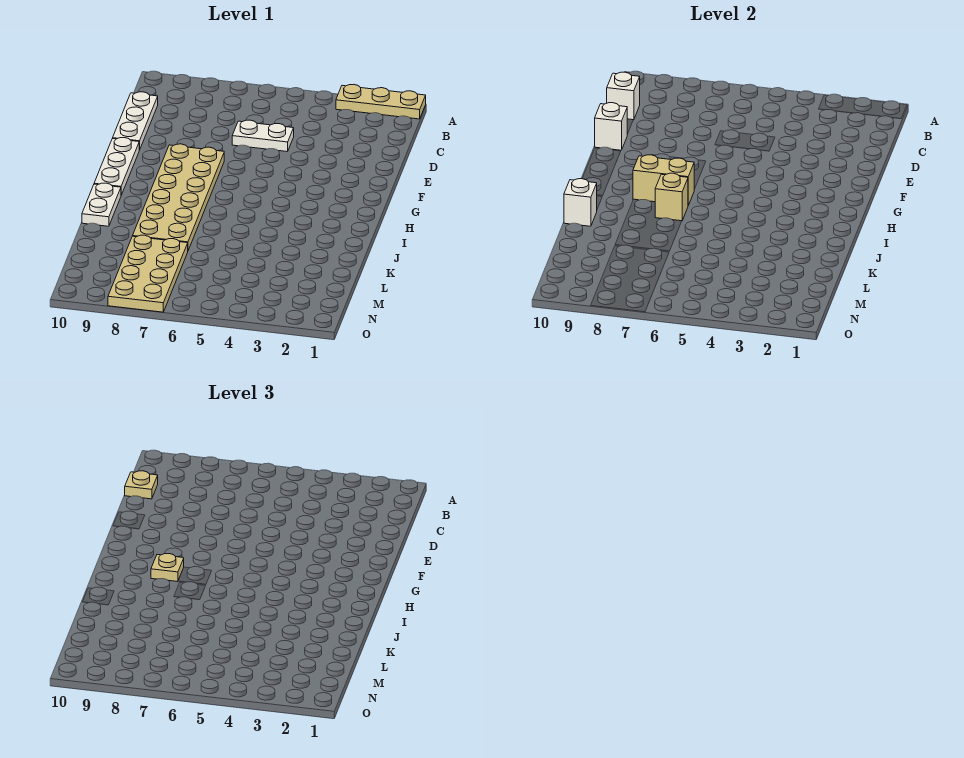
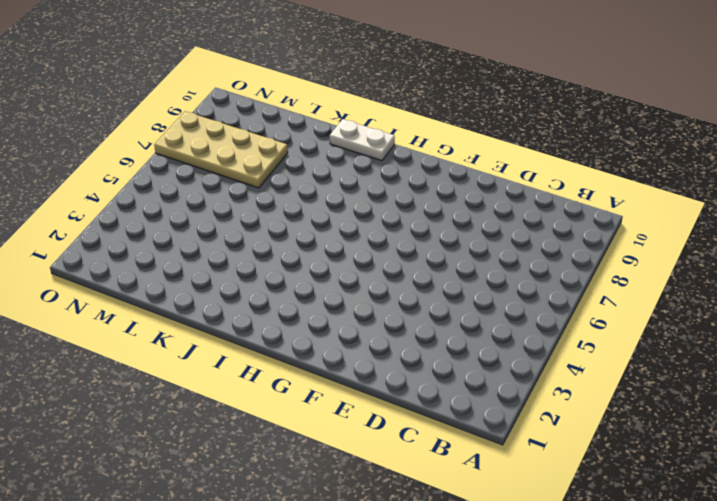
none -> tan plate A1:A3 level 1
none -> white plate C10:E10 level 1
none -> white plate D5:D6 level 1

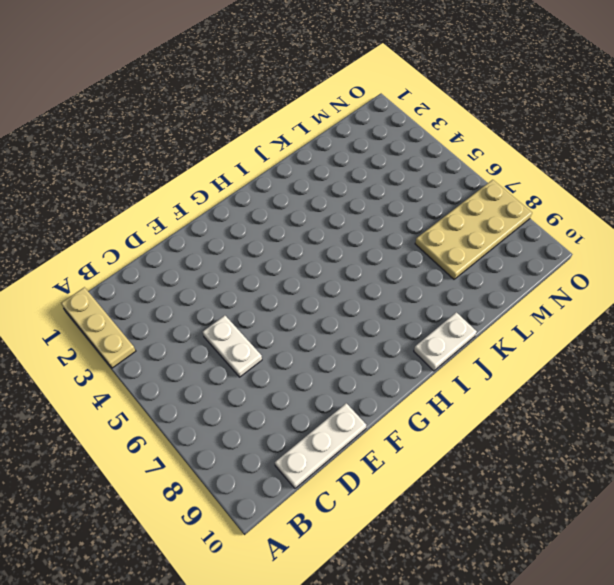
none -> tan plate F7:K8 level 1
none -> white plate F10:H10 level 1
none -> white brick C10 level 2

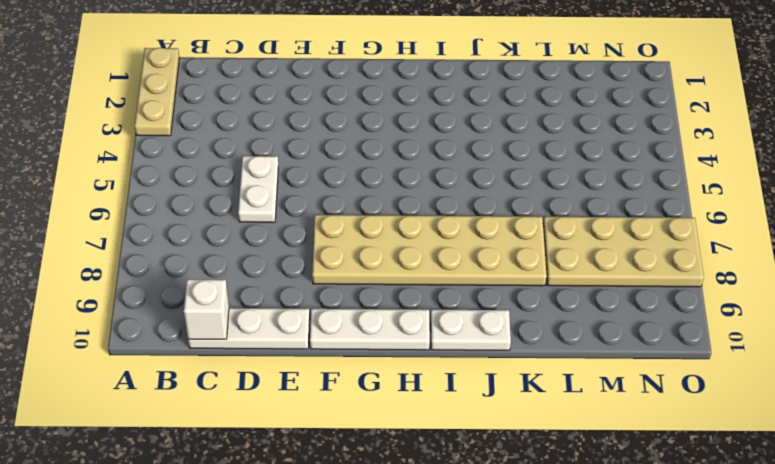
none -> white brick E10 level 2
none -> tan brick H7:H8 level 2
none -> tan brick I7 level 2

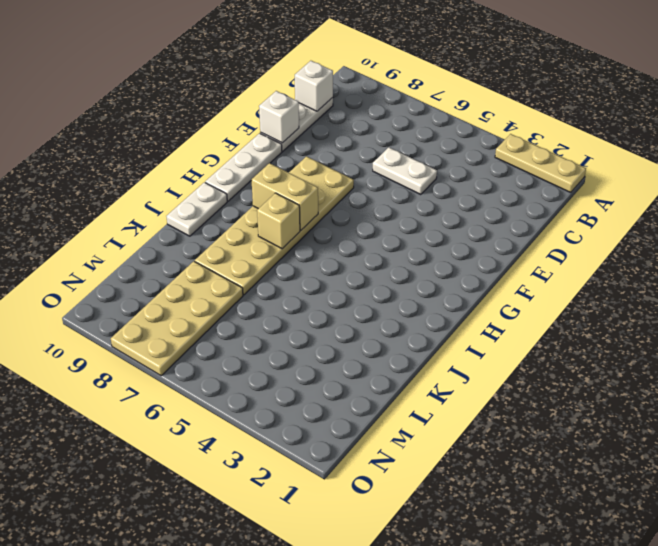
none -> white brick J10 level 2
none -> tan plate C10 level 3
none -> tan plate H8 level 3

